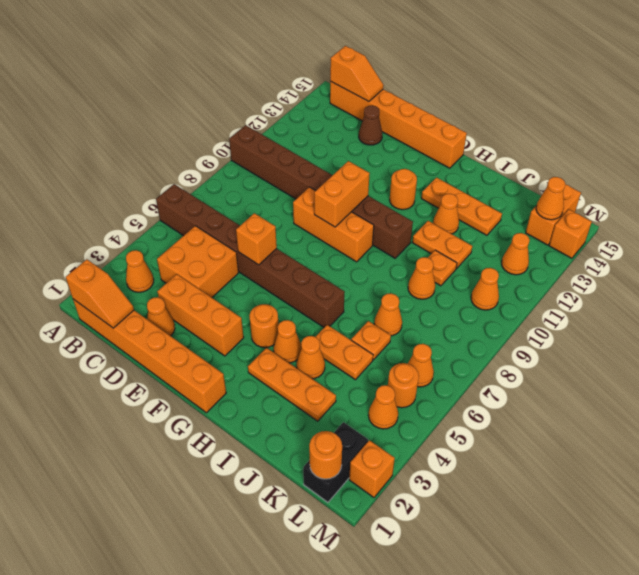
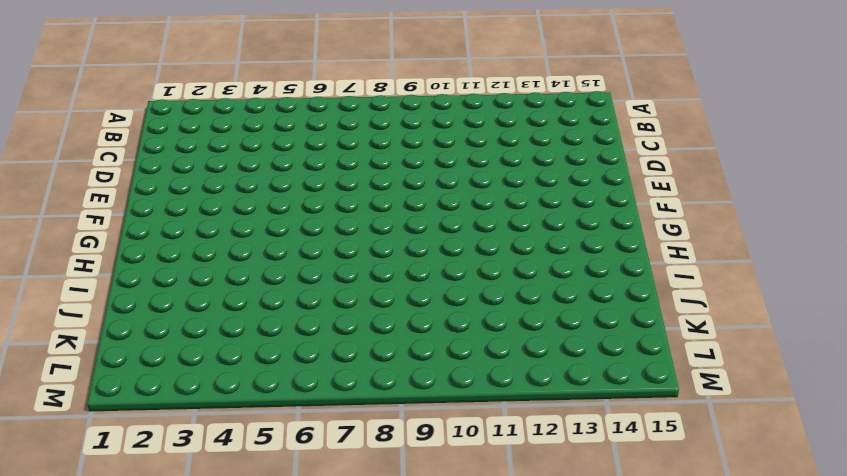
none -> brown brick A6:H6 level 1
none -> brown brick A10:H10 level 1
none -> orange brick B1:G1 level 1
none -> orange cone B3 level 1

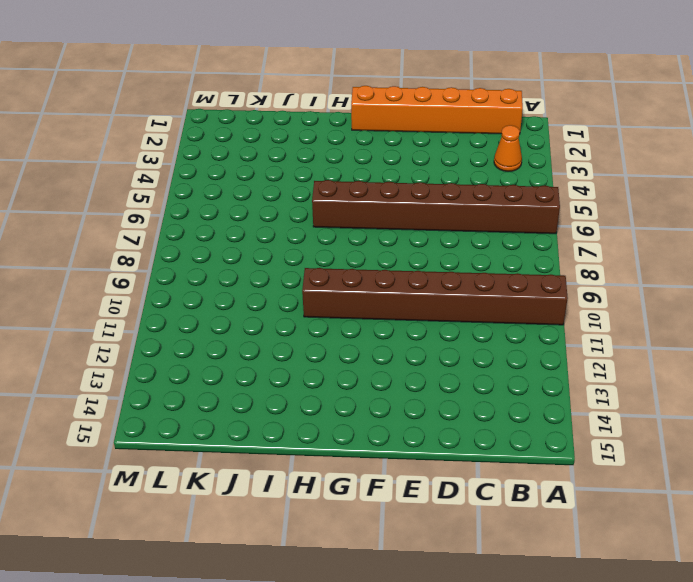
none -> orange brick B15:G15 level 1
none -> orange brick C4:D5 level 1
none -> orange cone D2 level 1
none -> orange brick D3:F3 level 1

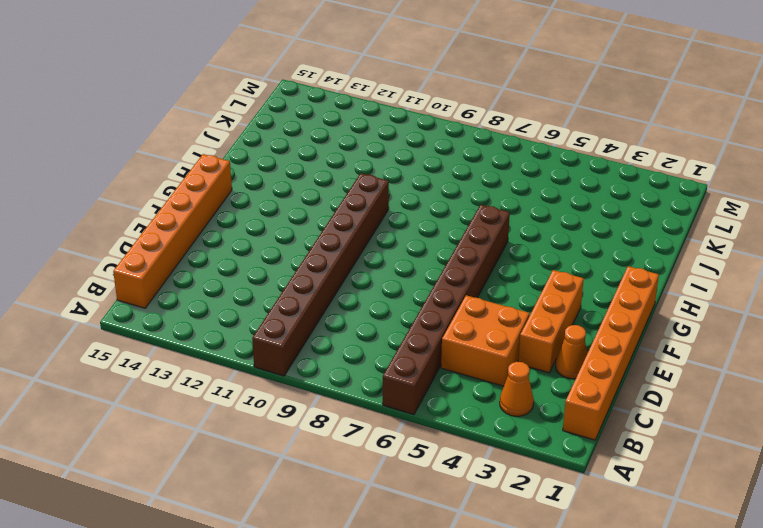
none -> brown cone D14 level 1
none -> orange brick E9:G9 level 1
none -> orange round brick G4 level 1
none -> orange round brick G12 level 1

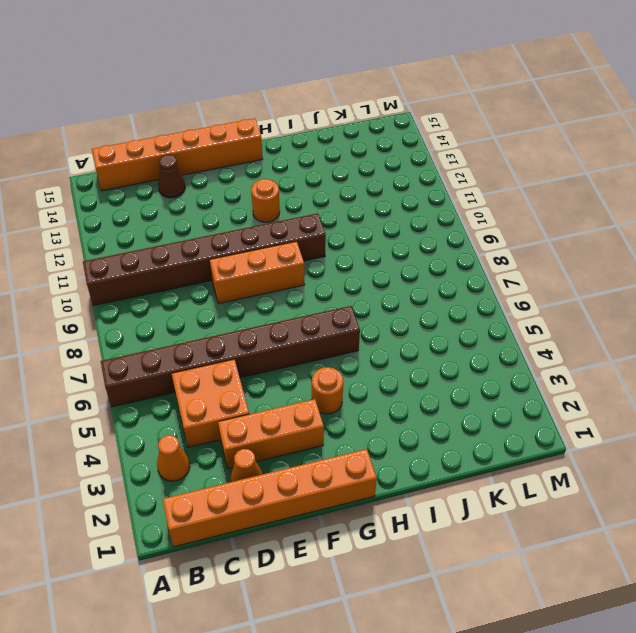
none -> orange plate H3:J3 level 1
none -> orange cone H4 level 1
none -> orange plate H13:J13 level 1
none -> orange cone I4 level 1

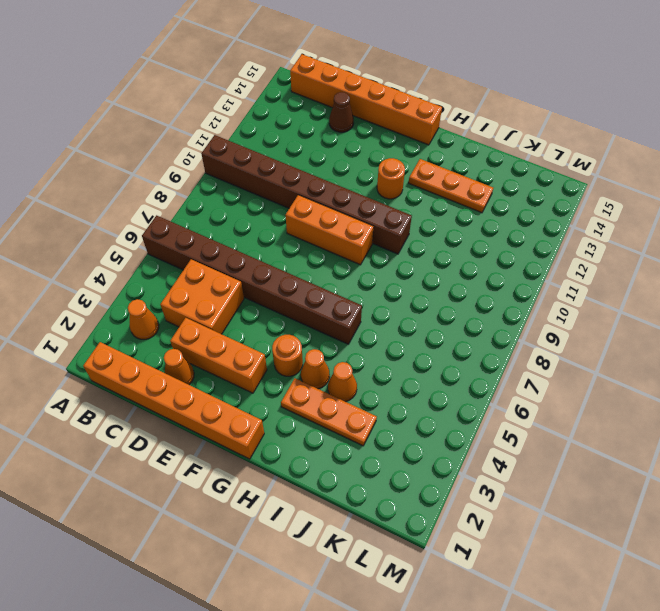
none -> orange plate I5:J5 level 1
none -> orange plate I11:J11 level 1
none -> orange cone I12 level 1
none -> orange plate J6 level 1

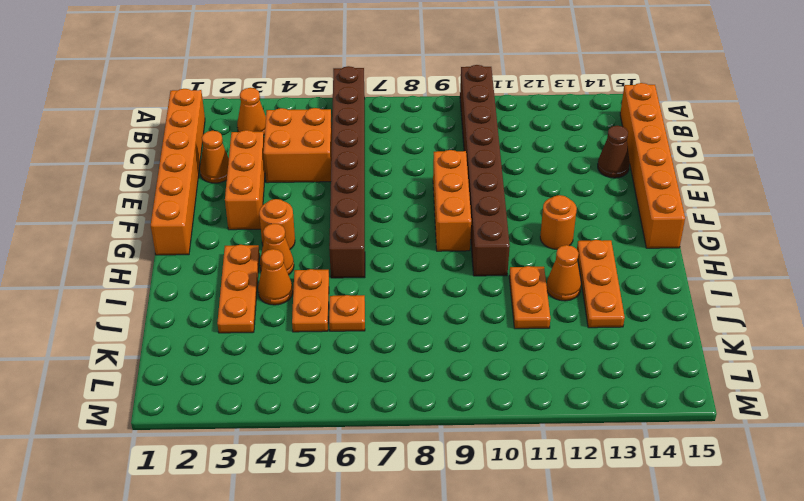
none -> orange cone J7 level 1
none -> orange cone J9 level 1
none -> orange plate J10 level 1
none -> black brick L1:L2 level 1

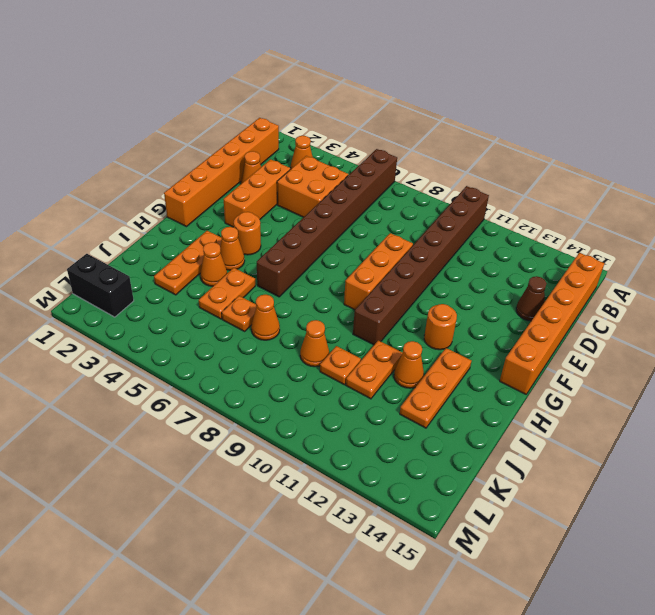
none -> orange cone L4 level 1
none -> orange round brick L5 level 1
none -> orange cone L6 level 1
none -> orange cone L10 level 1

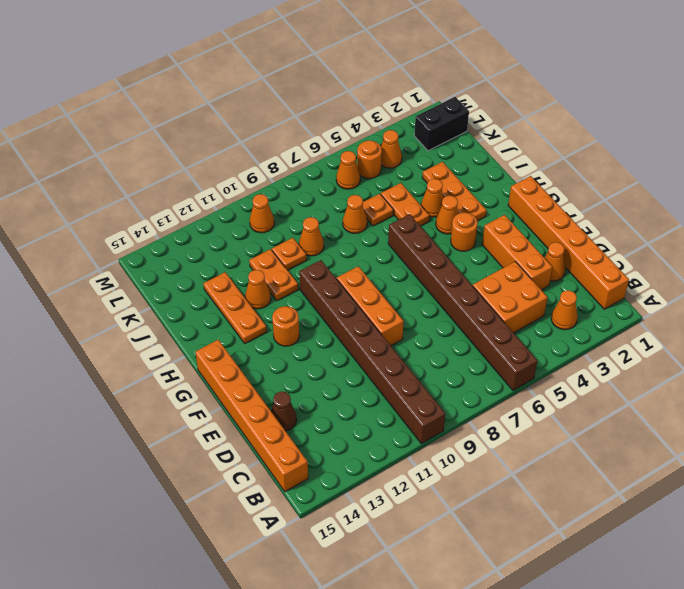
none -> orange cone L12 level 1
none -> orange brick L14:L15 level 1
none -> orange brick M2 level 1
none -> orange brick M14 level 1

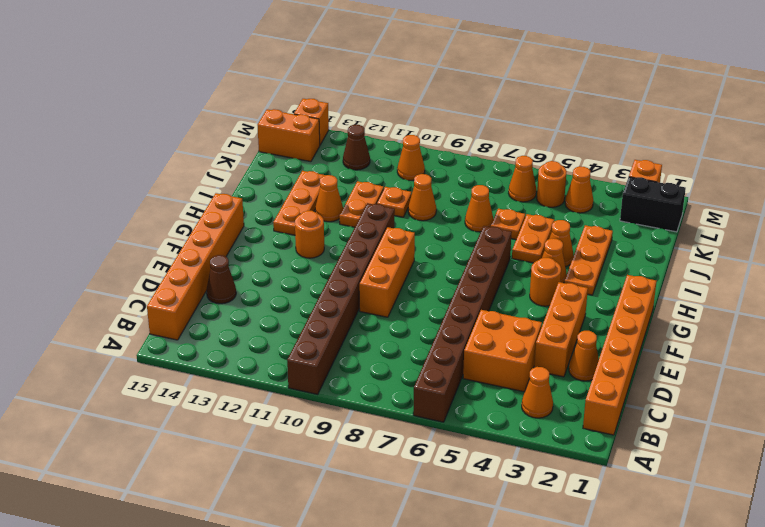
brown cone L12 level 1 -> orange cone L12 level 1
none -> orange slope B1:C1 level 2 top B
none -> orange slope B15:C15 level 2 top B
none -> orange brick E6 level 2
none -> orange brick F9:F10 level 2

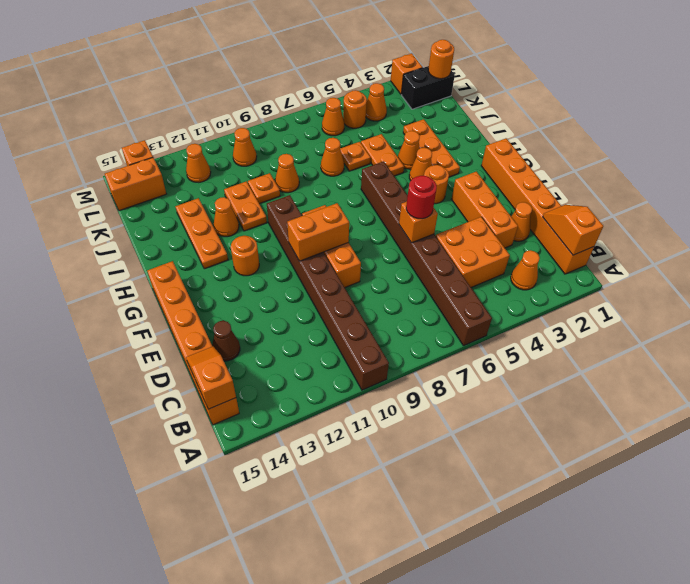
red round brick E6 level 3 -> none
none -> orange cone L14 level 2

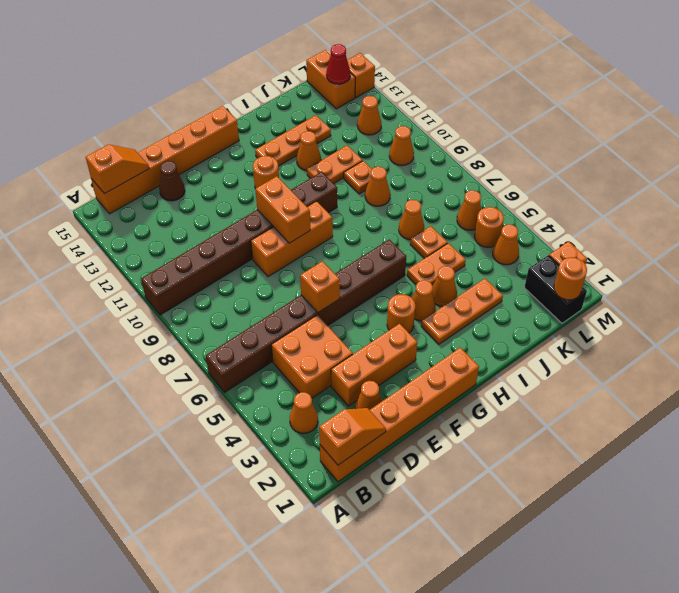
red cone L14 level 2 -> orange cone L14 level 2

